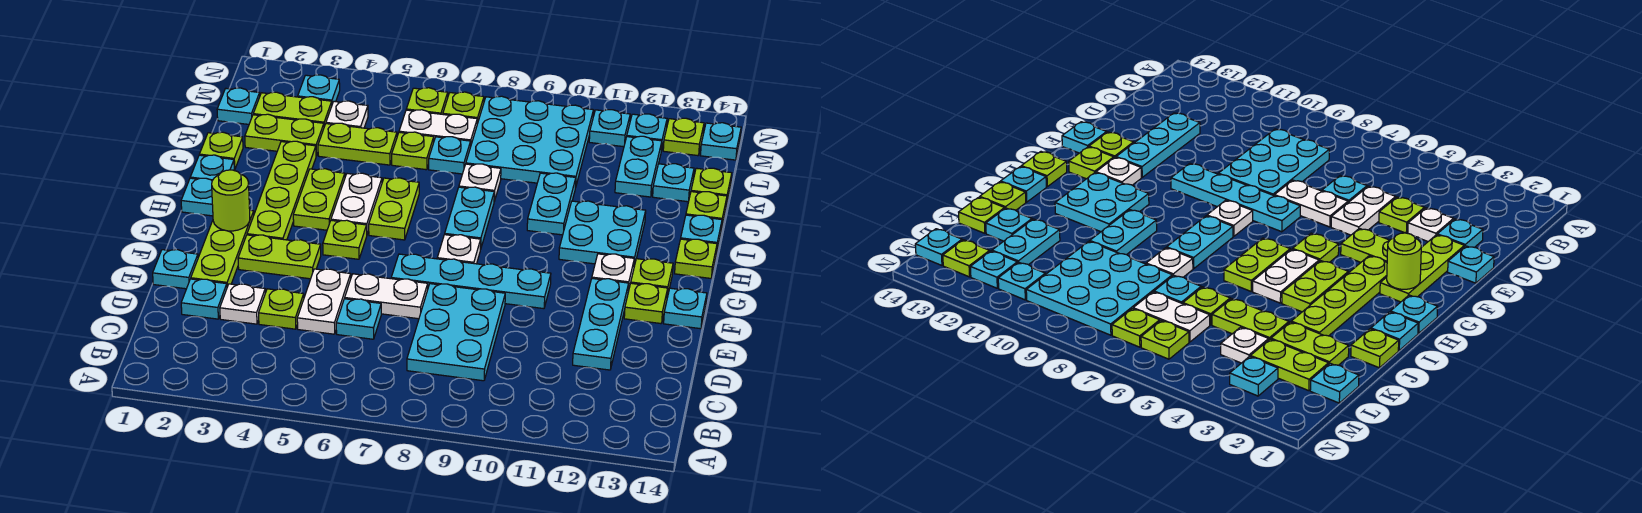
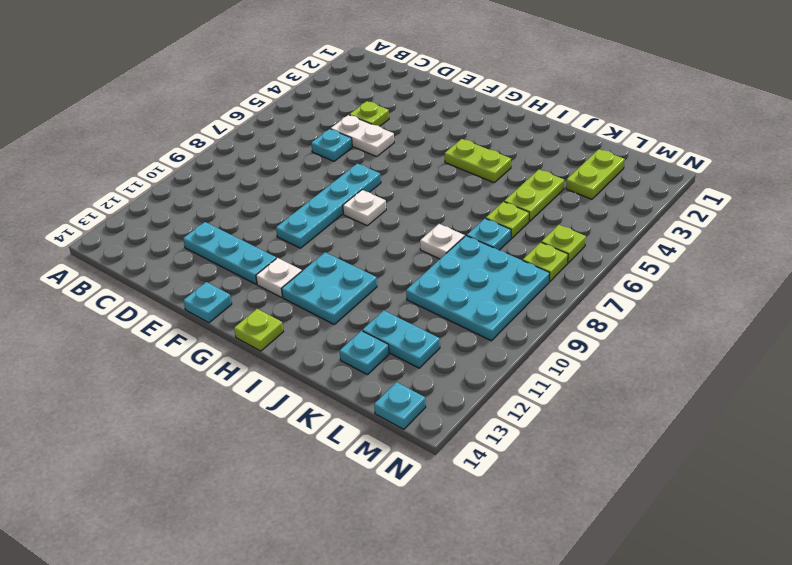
none -> cyan plate C8:E9 level 1
none -> cyan plate D2 level 1
none -> white plate D3 level 1
none -> cyan plate E1 level 1

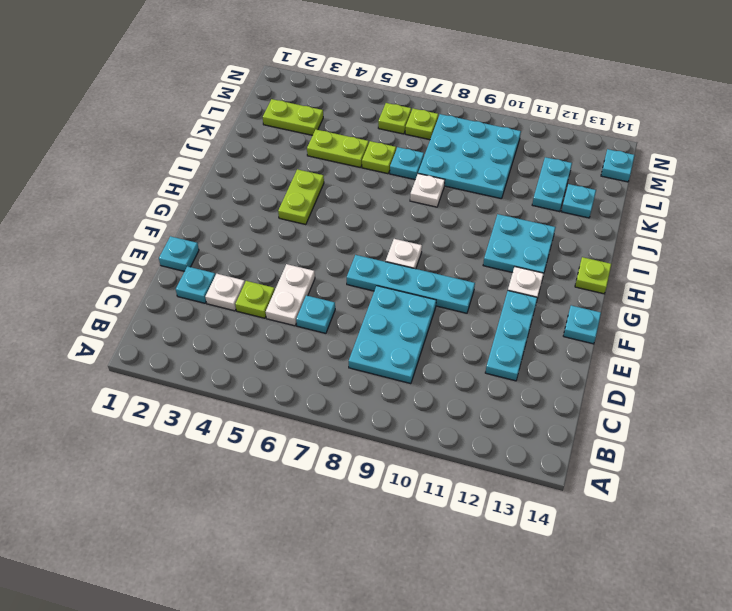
none -> lime plate E2:G2 level 1
none -> white plate E6:E7 level 1
none -> lime plate F3:F4 level 1
none -> lime plate F13 level 1

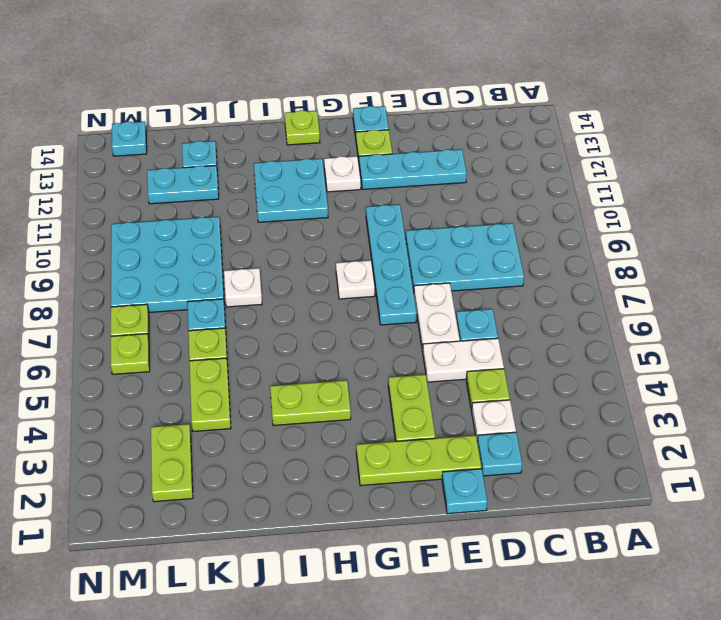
none -> lime plate G3:J3 level 1
none -> lime plate G5 level 1
none -> lime plate G13 level 1
none -> cyan plate H1 level 1

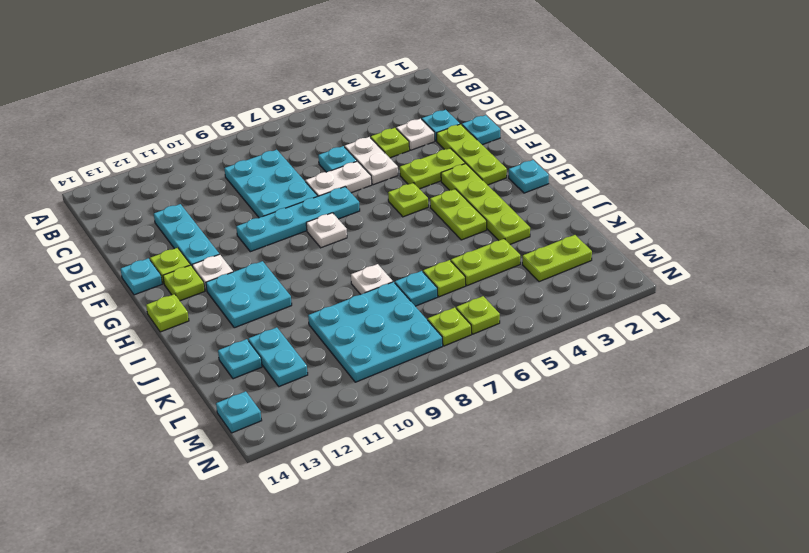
none -> white plate H5:I5 level 1
none -> lime plate H6:I6 level 1
none -> cyan plate H8:I8 level 1
none -> cyan plate I1 level 1

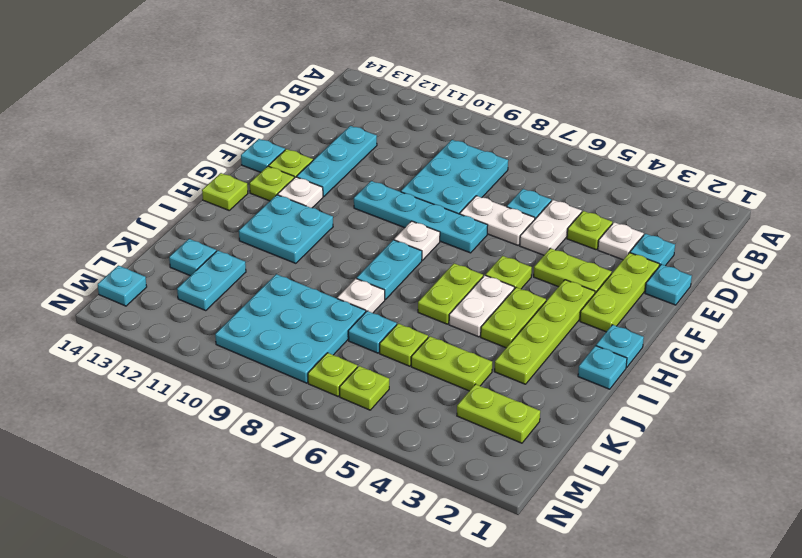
none -> cyan plate I10:J10 level 1
none -> cyan plate I14 level 1
none -> lime plate J1 level 1
none -> lime plate J14 level 1

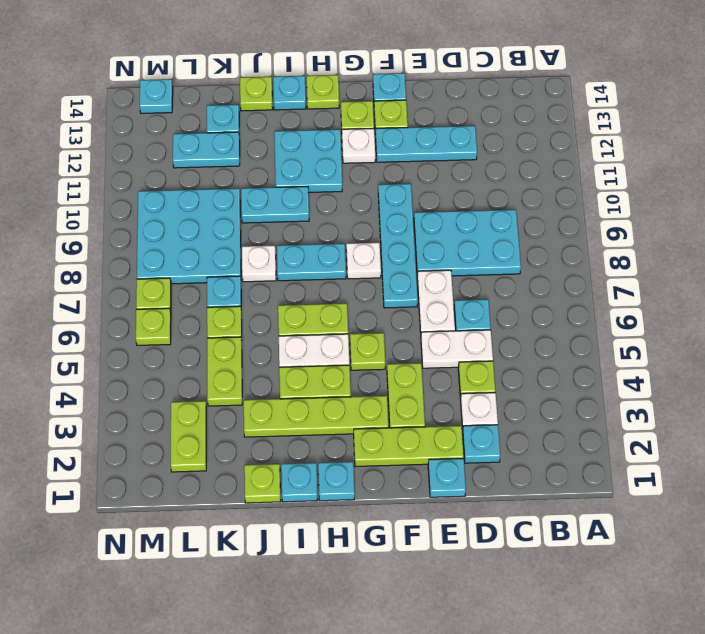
none -> lime plate K2:K3 level 1
none -> lime plate K14 level 1
none -> cyan plate L1 level 1
none -> white plate L4 level 1

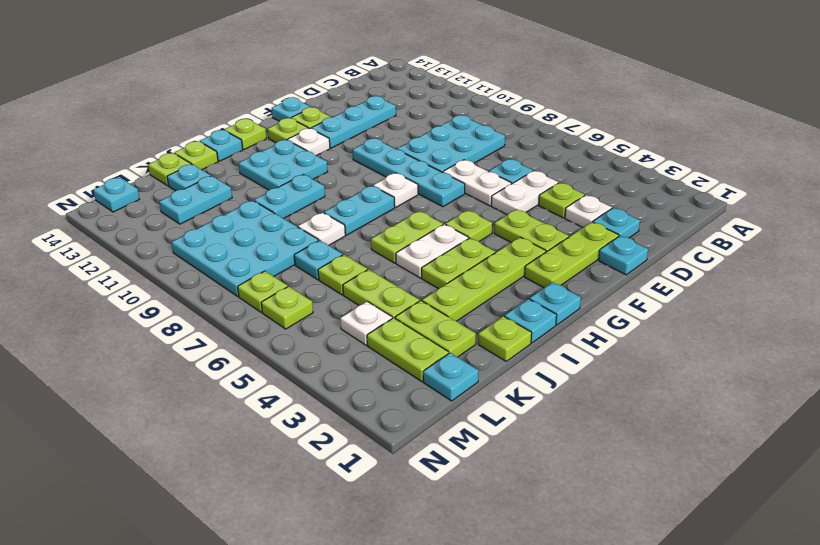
none -> white plate L6:L7 level 1
none -> cyan plate M3 level 1
none -> cyan plate M11 level 1
none -> cyan plate M12 level 1

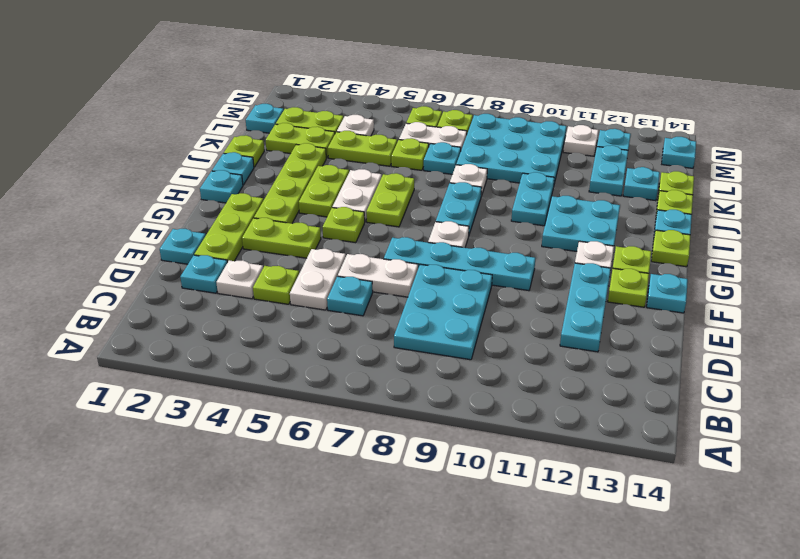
white plate M11 level 1 -> cyan plate M11 level 1
none -> cyan plate M3 level 1
none -> lime plate M13 level 1
none -> lime round brick G2 level 2

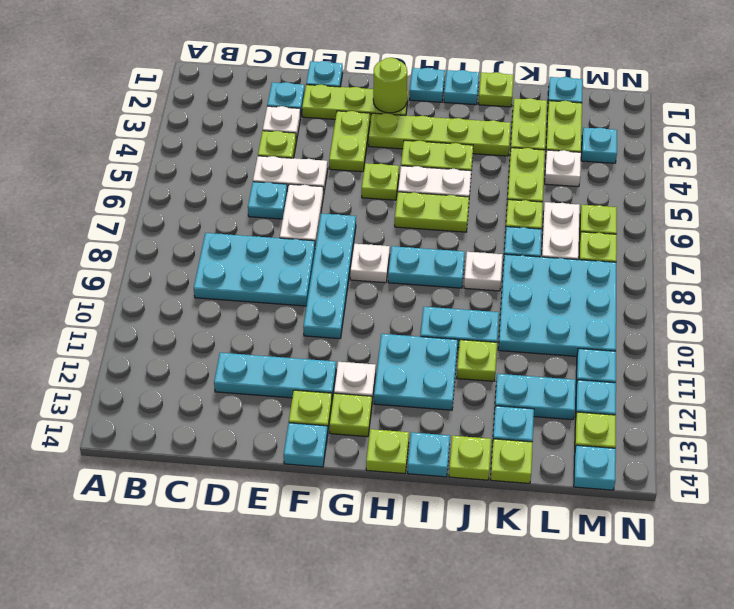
lime plate J11 level 1 -> none

